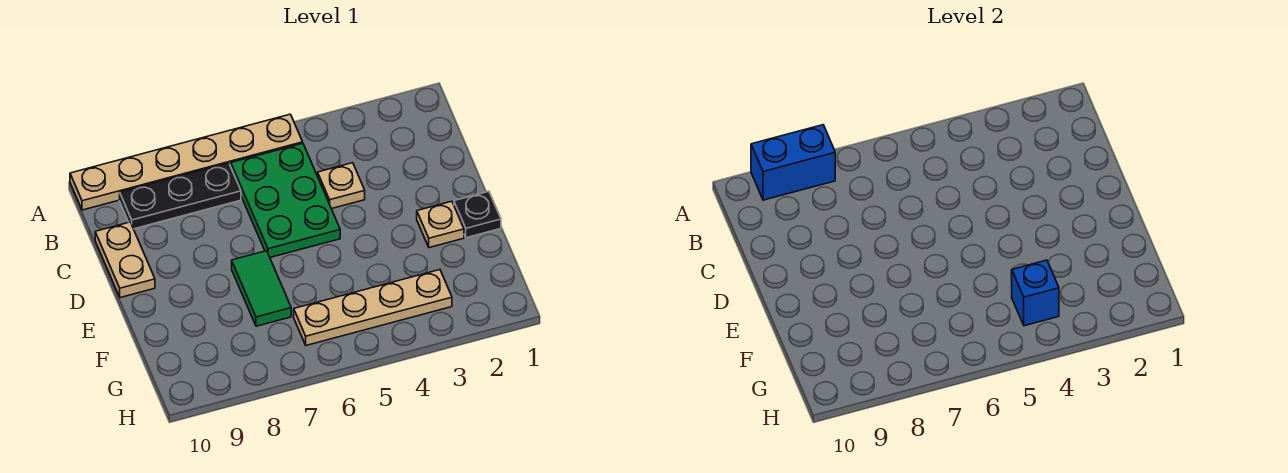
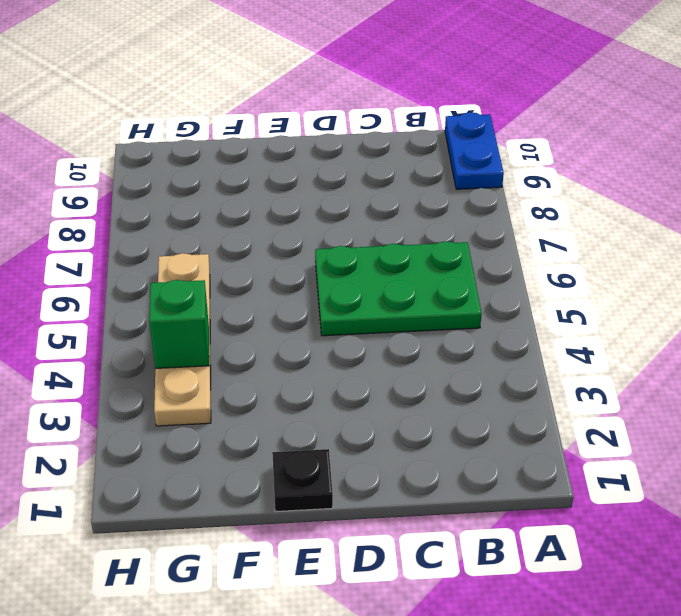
blue plate A9:A10 level 1 -> tan plate A5:A10 level 1
green brick G4 level 2 -> blue brick G4 level 2
none -> black plate B7:B9 level 1
none -> tan plate C4 level 1

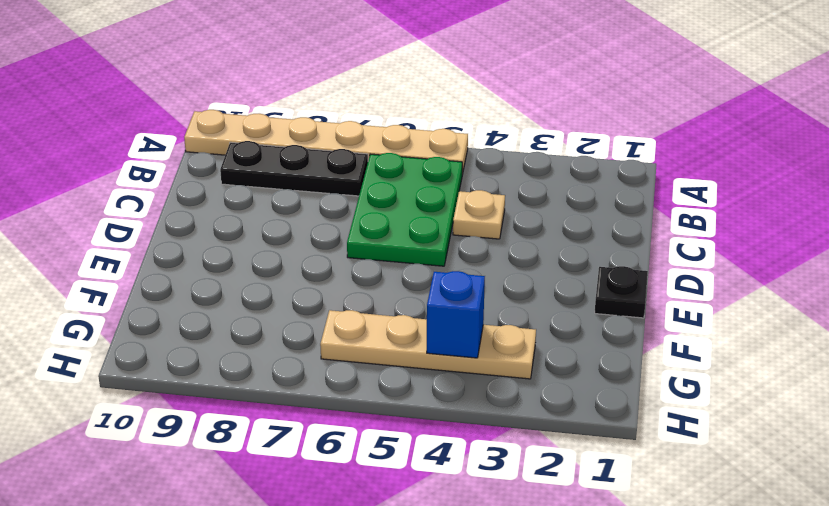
none -> tan plate C10:D10 level 1
none -> tan plate E2 level 1

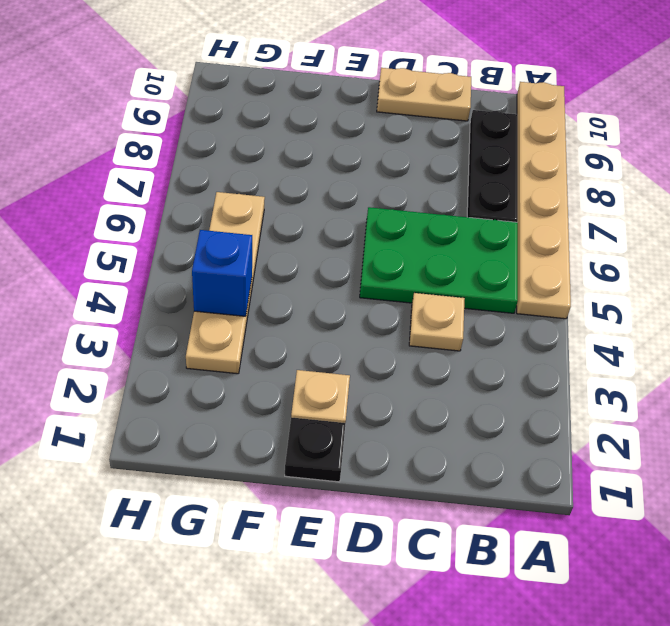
none -> green tile E7:F7 level 1
none -> blue brick A8:A9 level 2

